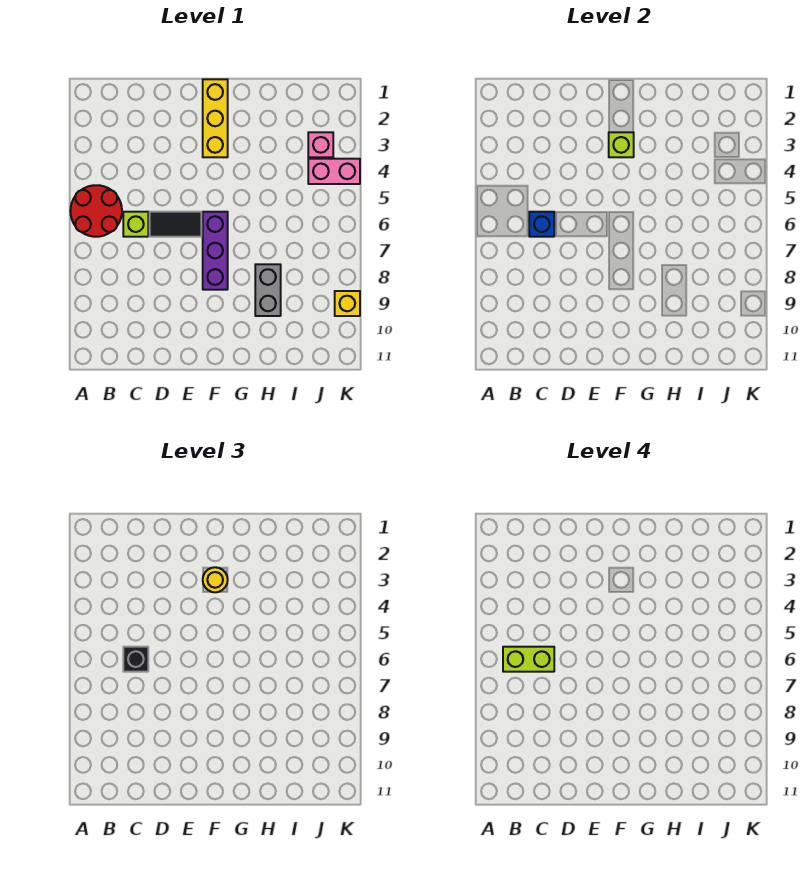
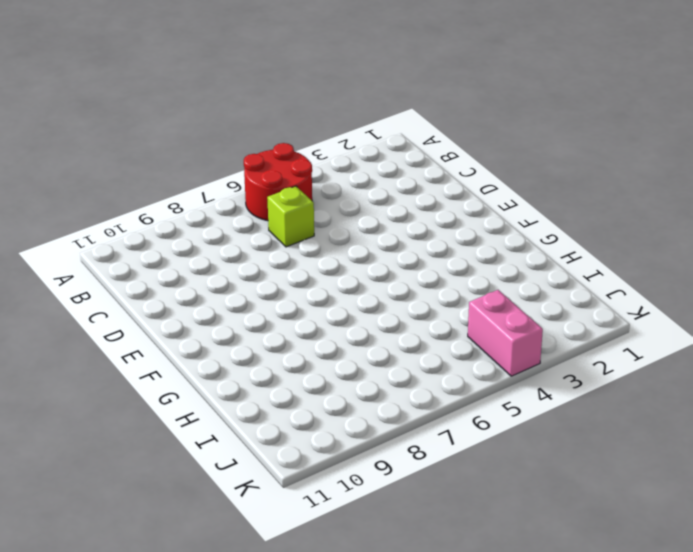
none -> black tile D6:E6 level 1
none -> yellow brick F1:F3 level 1
none -> purple brick F6:F8 level 1

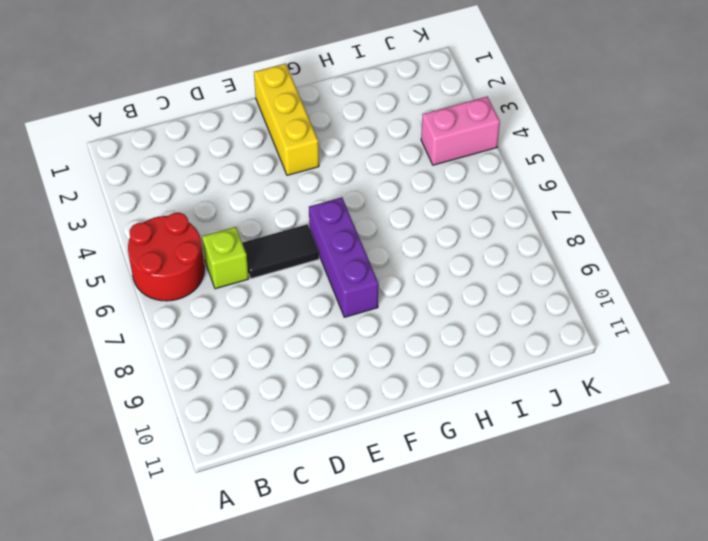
none -> grey brick H8:H9 level 1
none -> pink brick J3 level 1
none -> yellow brick K9 level 1

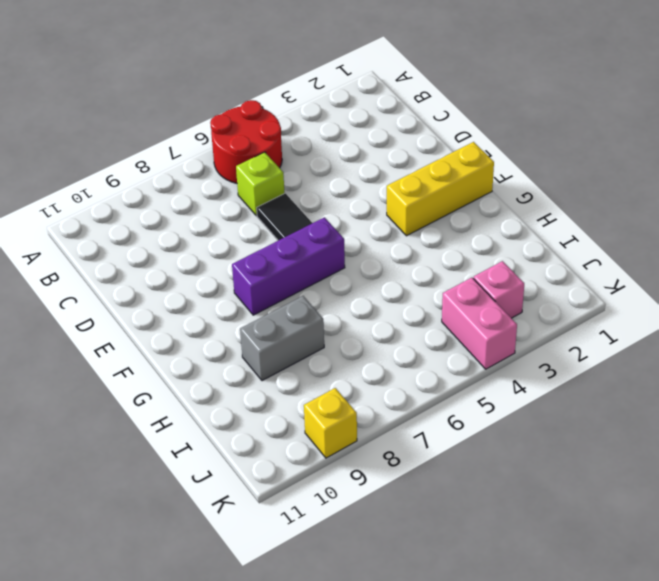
none -> blue brick C6 level 2
none -> lime brick F3 level 2
none -> black brick C6 level 3

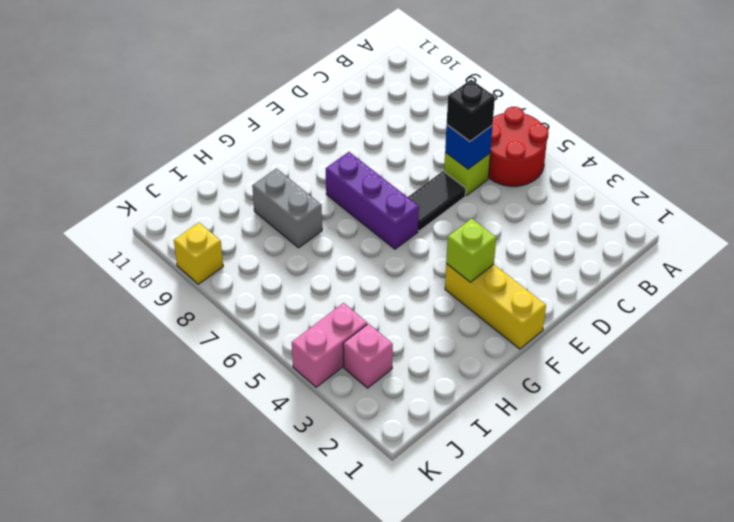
none -> yellow round brick F3 level 3
none -> lime brick B6:C6 level 4

